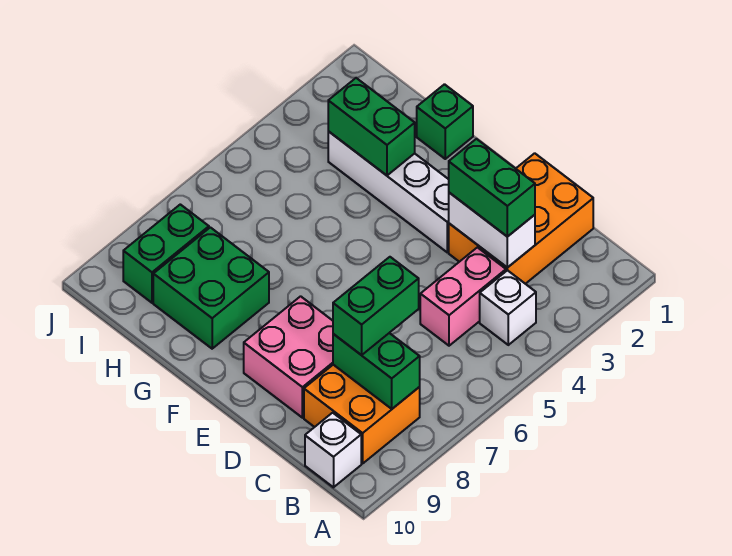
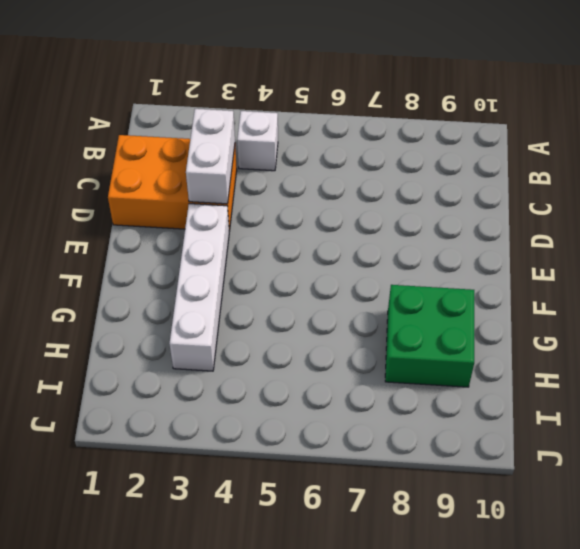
none -> orange brick B8:C9 level 1
none -> white brick B10 level 1
none -> pink brick C4:C5 level 1

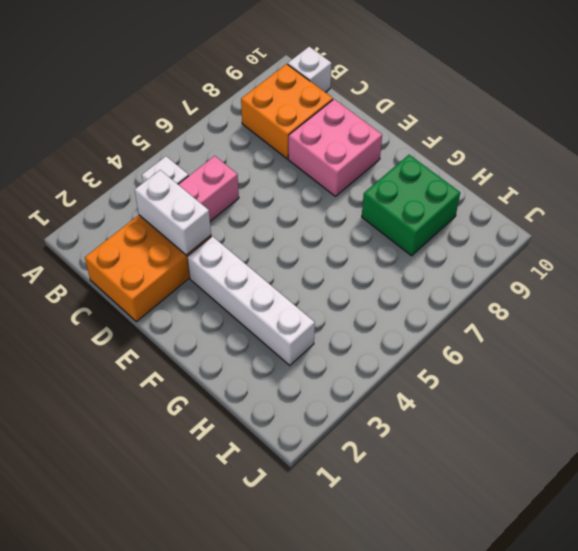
none -> green brick G1 level 1
none -> green brick I8:I9 level 1
none -> green brick B8:C8 level 2

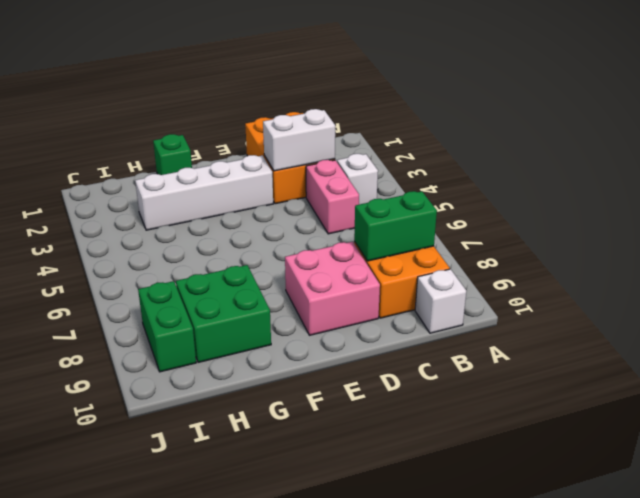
none -> green brick G3:H3 level 2
none -> green brick C3:D3 level 3
none -> green brick C7:C8 level 3

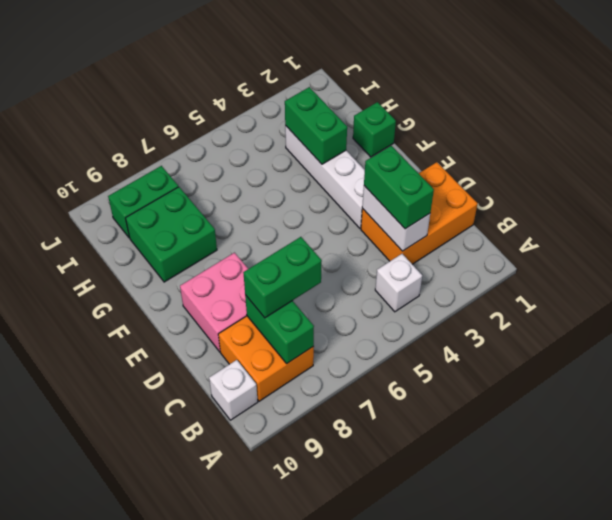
none -> pink brick C4:C5 level 1

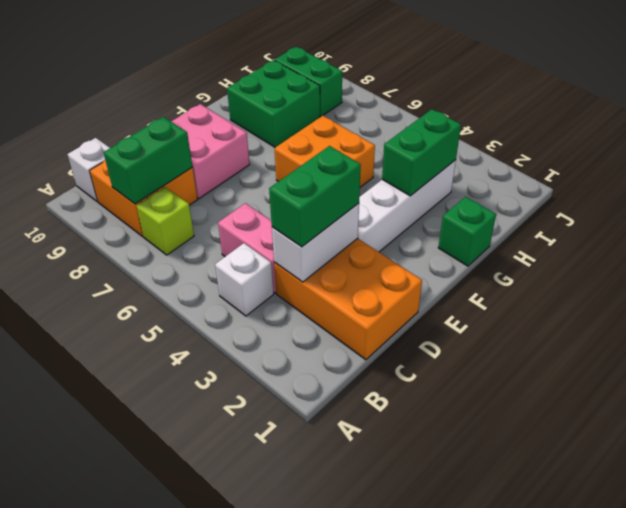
lime brick B7 level 1 -> none
orange brick F5:G6 level 1 -> none
none -> green brick C7:C8 level 3

